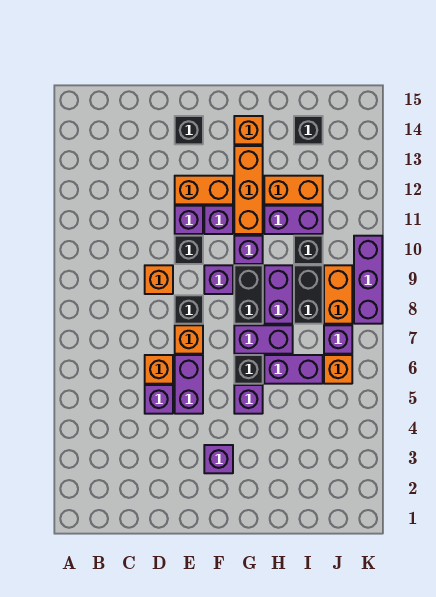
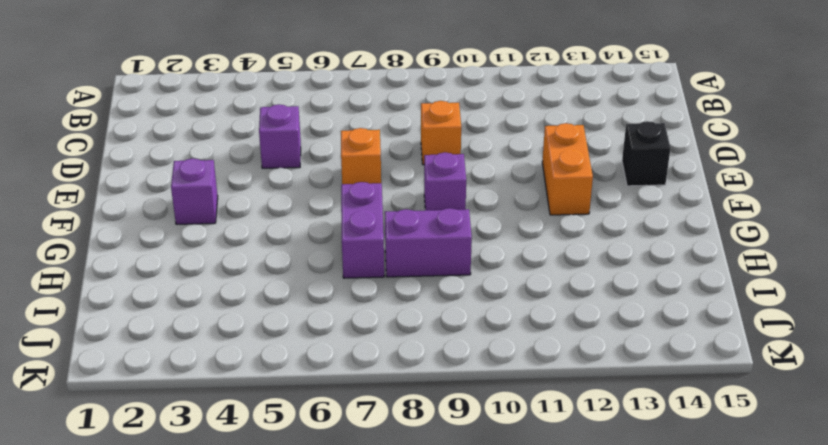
none -> orange brick D6 level 1
none -> purple brick E5:E6 level 1
none -> black brick E8 level 1
none -> black brick E10 level 1

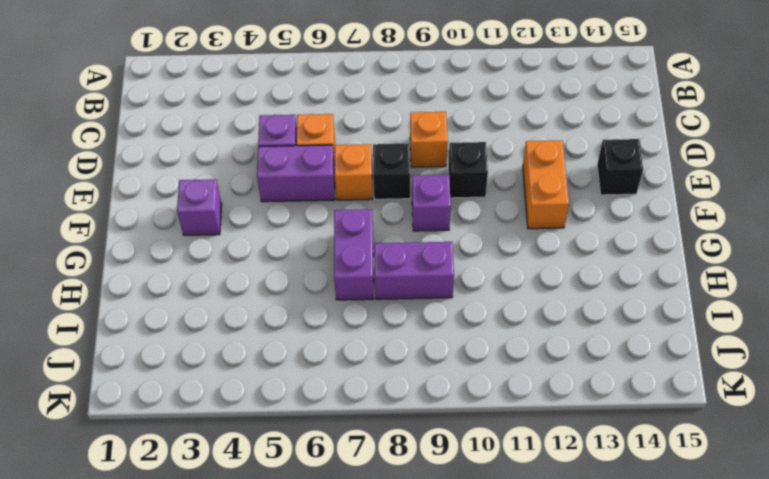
none -> purple brick E11 level 1
none -> purple brick F11 level 1
none -> purple brick G5 level 1
none -> black brick G6 level 1

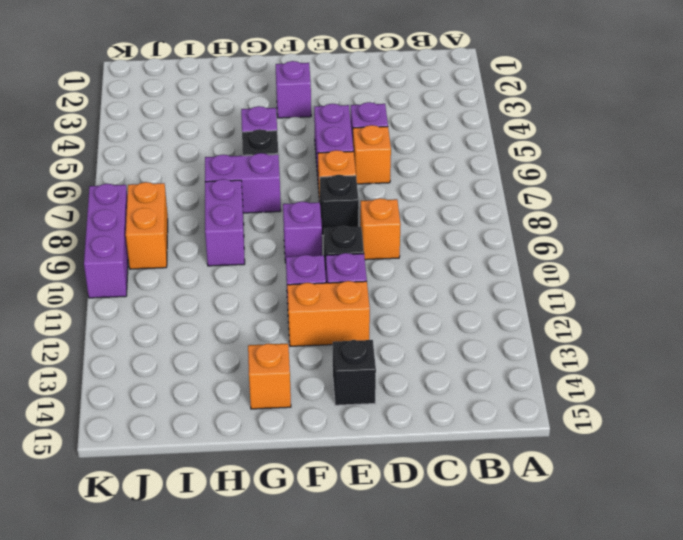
none -> black brick G8:G9 level 1
none -> purple brick G10 level 1
none -> orange brick G11:G13 level 1
none -> purple brick H6:I6 level 1

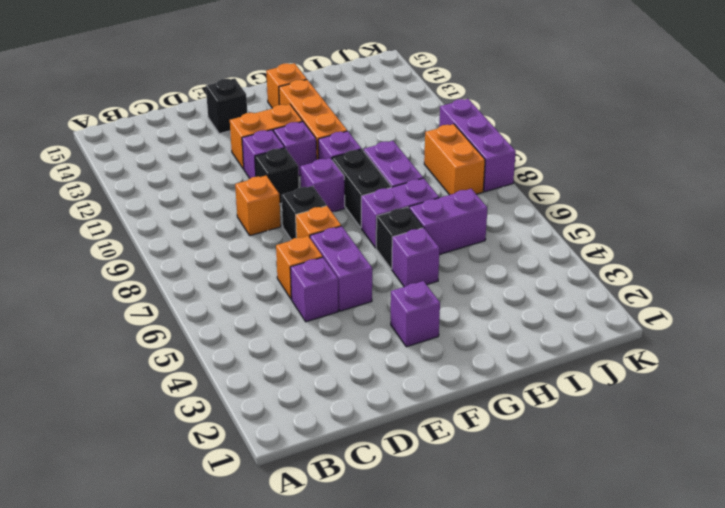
none -> purple brick H11:I11 level 1
none -> orange brick H12:I12 level 1
none -> black brick I8:I9 level 1
none -> black brick I10 level 1

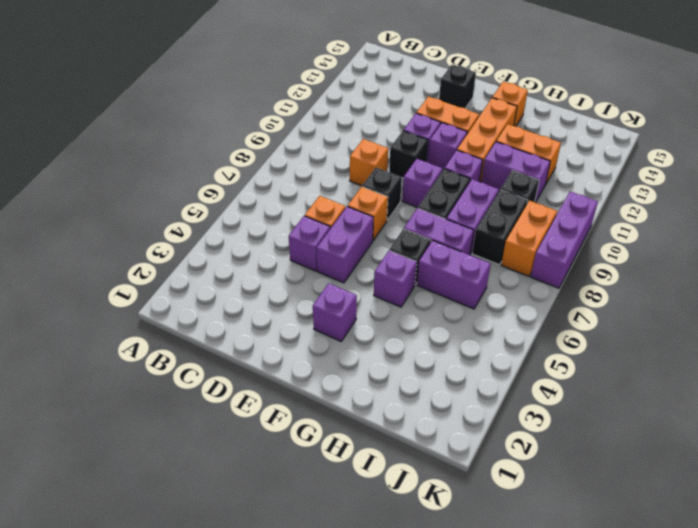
none -> black brick I14 level 1
none -> orange brick J6 level 1
none -> purple brick J7 level 1

